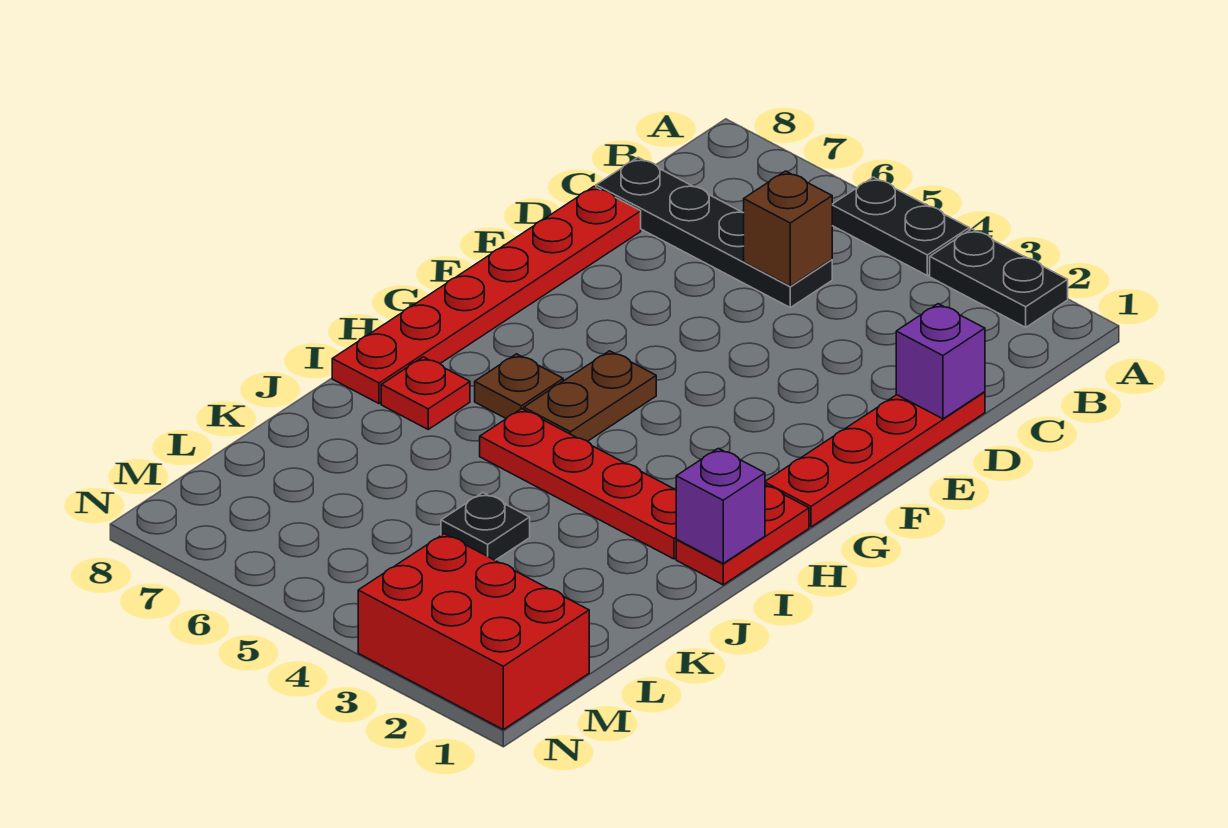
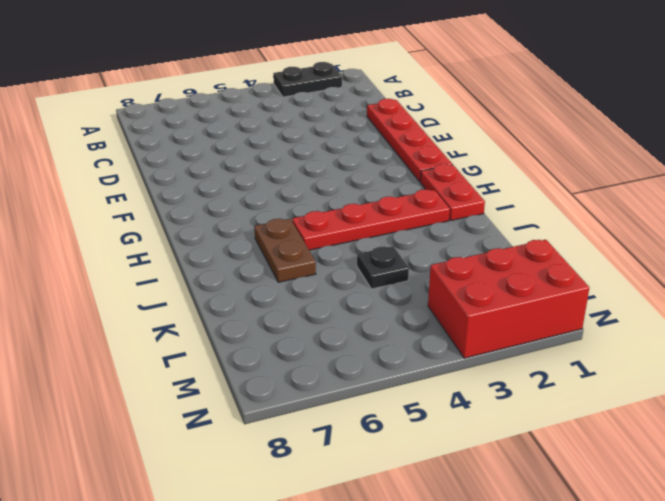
brown plate I6:J6 level 1 -> brown plate G5:H5 level 1
none -> black plate A4:A5 level 1
none -> black plate C5:C8 level 1
none -> red plate D8:I8 level 1

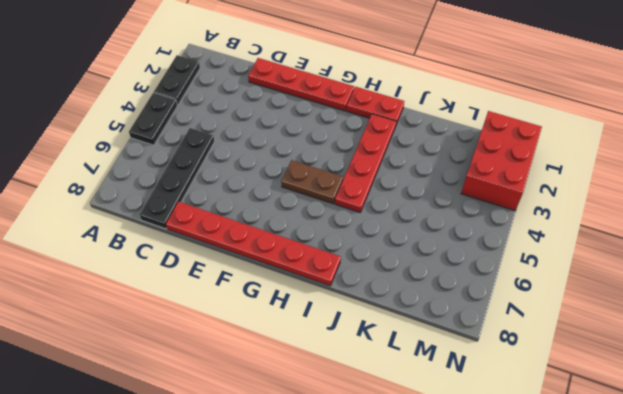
none -> brown plate H6 level 1
none -> red plate I7 level 1
none -> black plate K4 level 1

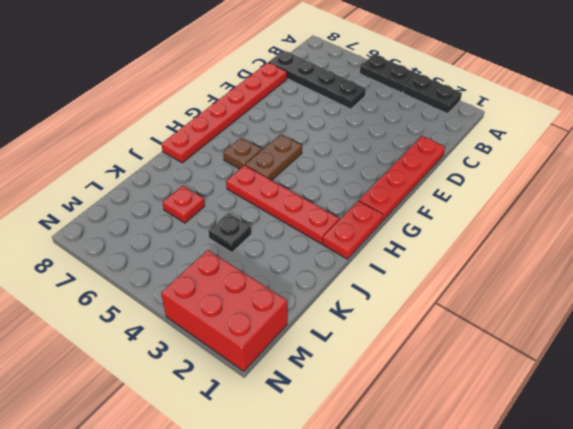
red plate K6 level 1 -> red plate I7 level 1
none -> brown brick C5 level 2
none -> purple brick D1 level 2
none -> purple brick I1 level 2

